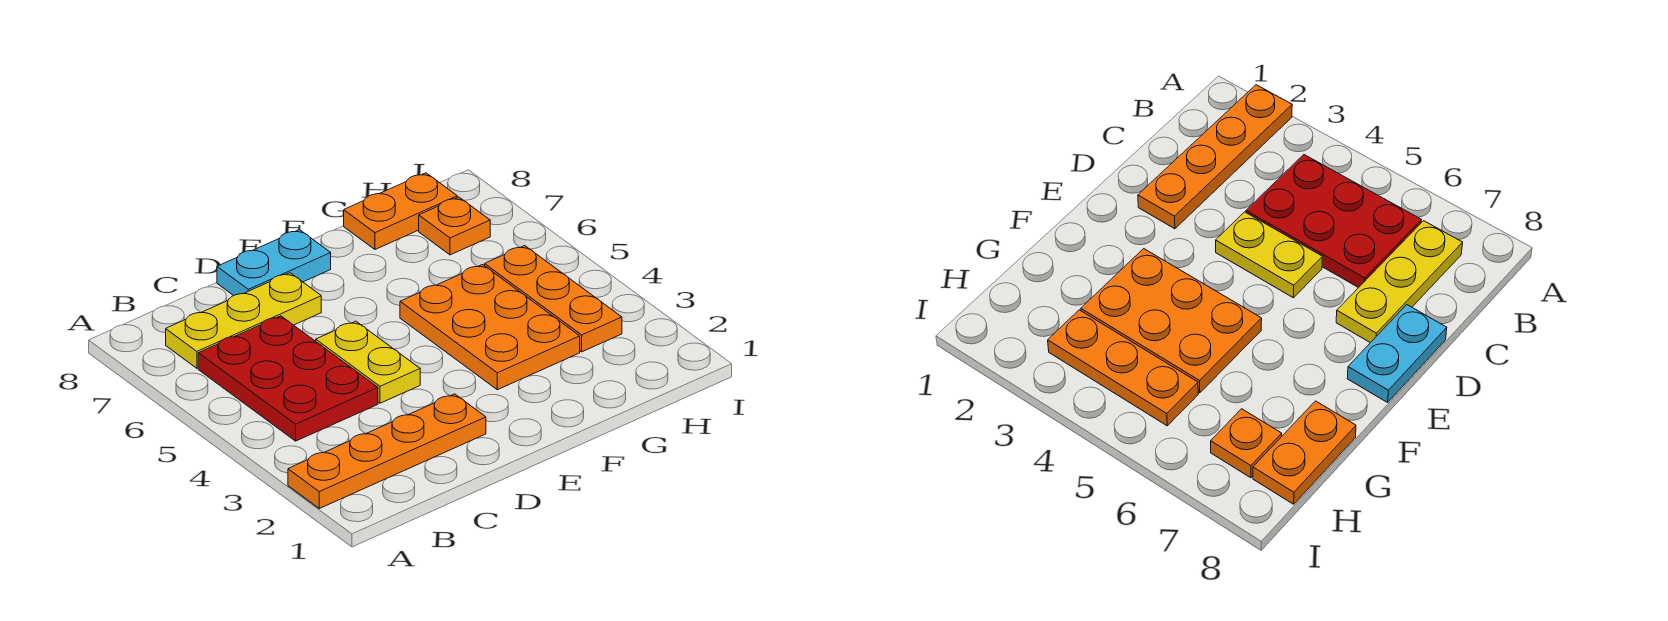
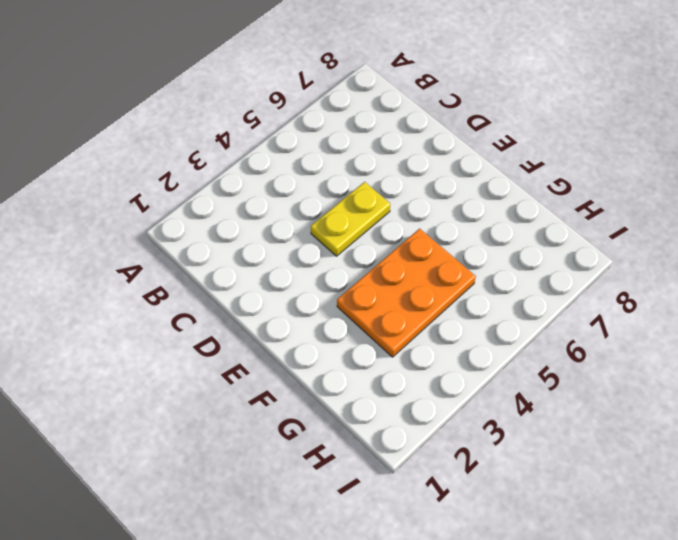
none -> orange plate A2:D2 level 1
none -> red plate B4:C6 level 1

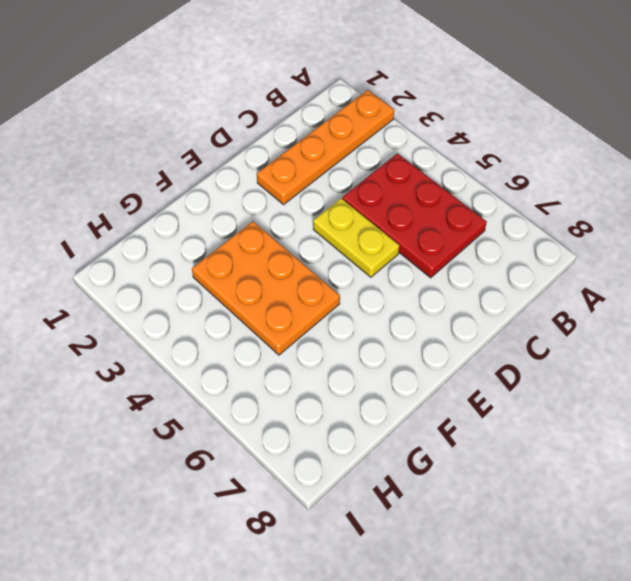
none -> yellow plate B7:D7 level 1
none -> cyan plate D8:E8 level 1

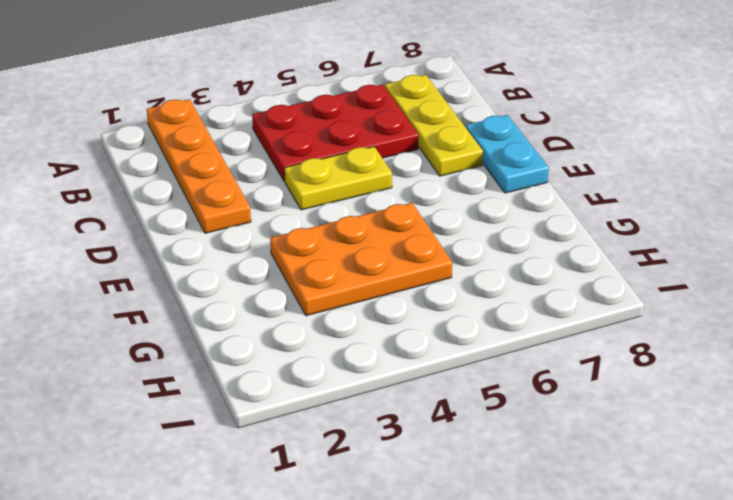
none -> orange plate G8:H8 level 1
none -> orange plate H3:H5 level 1

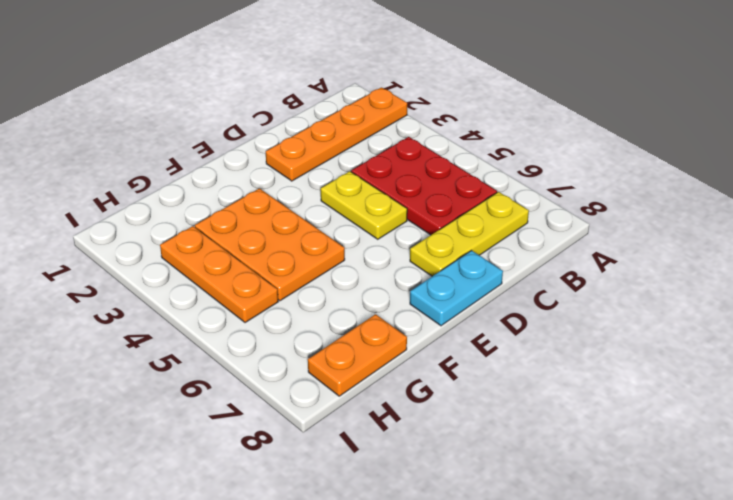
none -> orange plate H7 level 1

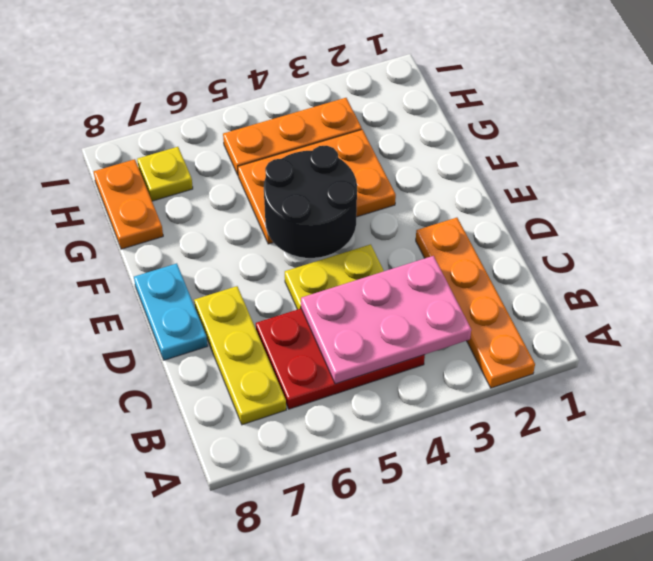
pink plate B3:C5 level 2 -> none
black round brick E4:F5 level 2 -> none
yellow plate H7 level 1 -> orange plate H7 level 1

